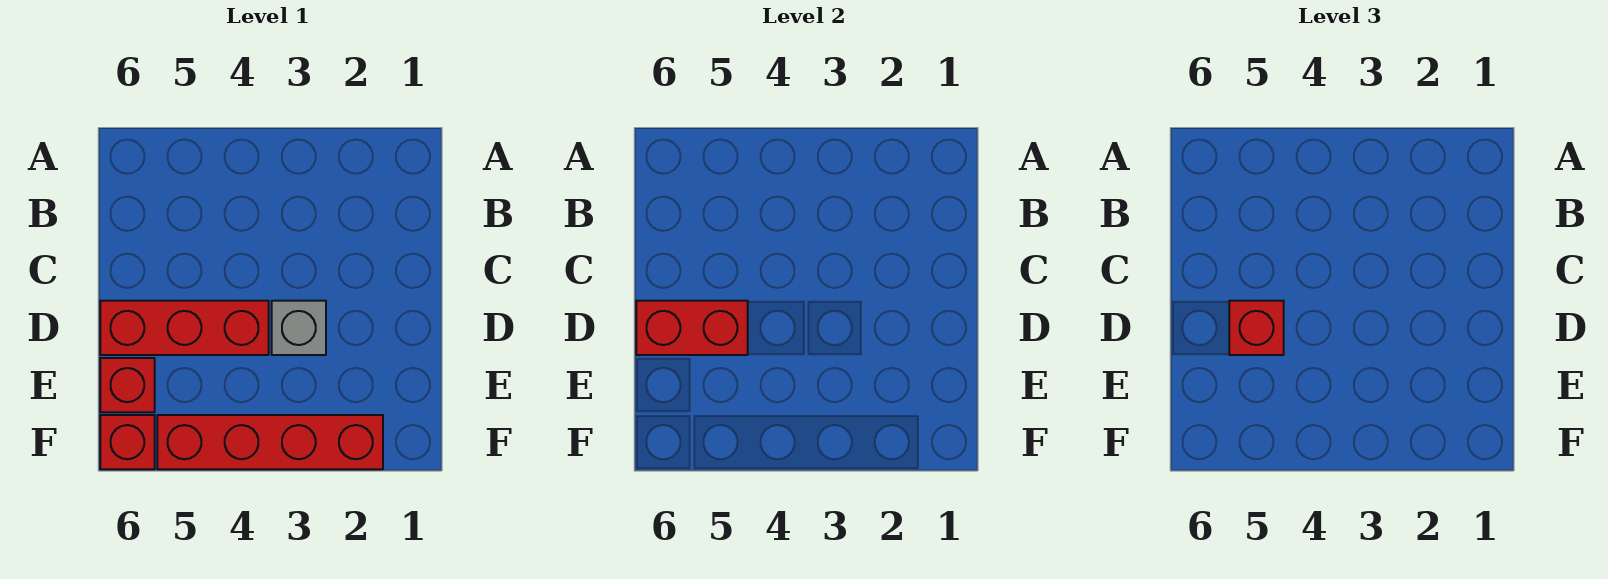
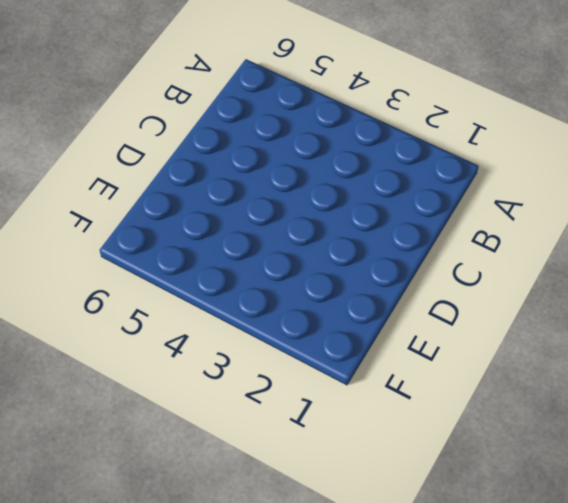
none -> grey brick D3 level 1
none -> red brick D4:D6 level 1

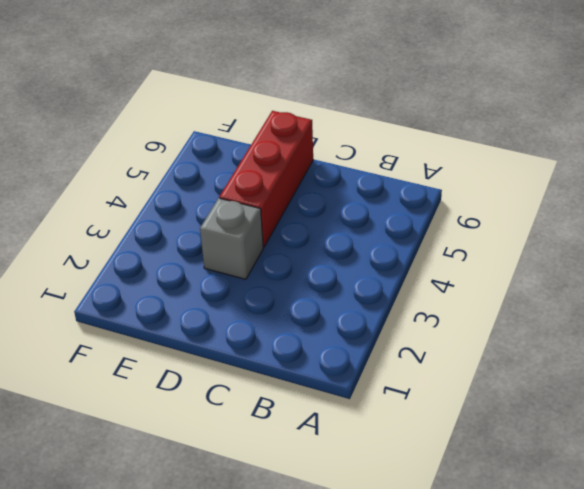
none -> red brick E6 level 1
none -> red brick F2:F5 level 1

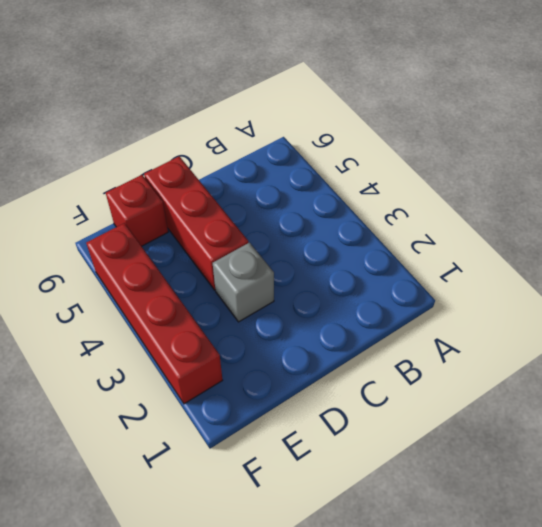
none -> red brick F6 level 1
none -> red brick D5:D6 level 2

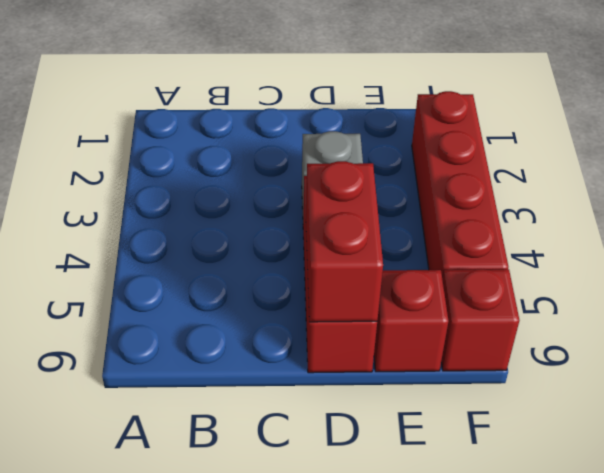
none -> red brick D5 level 3

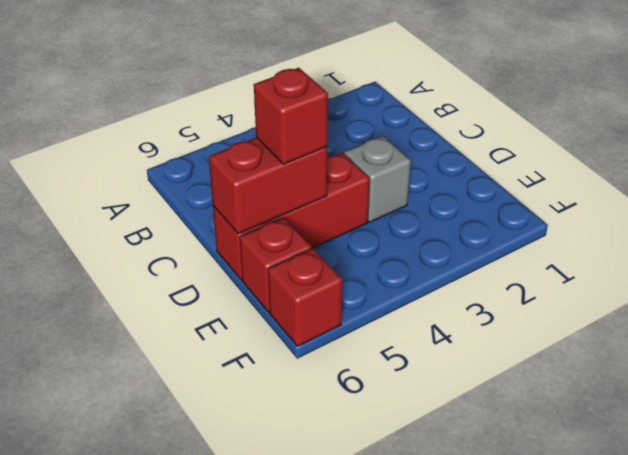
none -> red brick F2:F5 level 1

